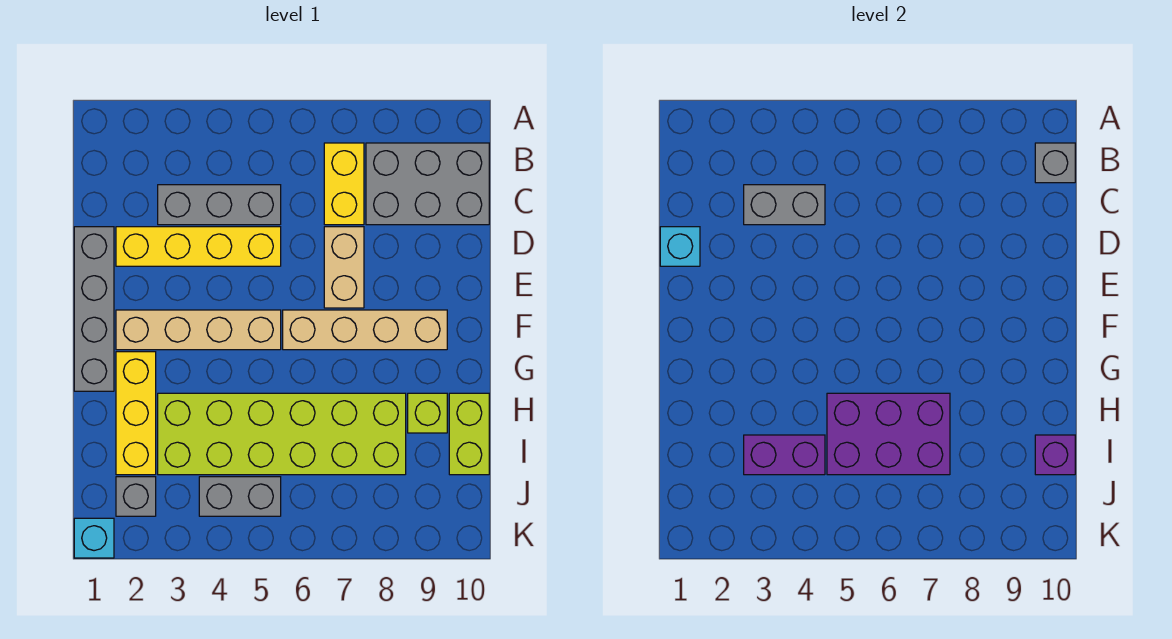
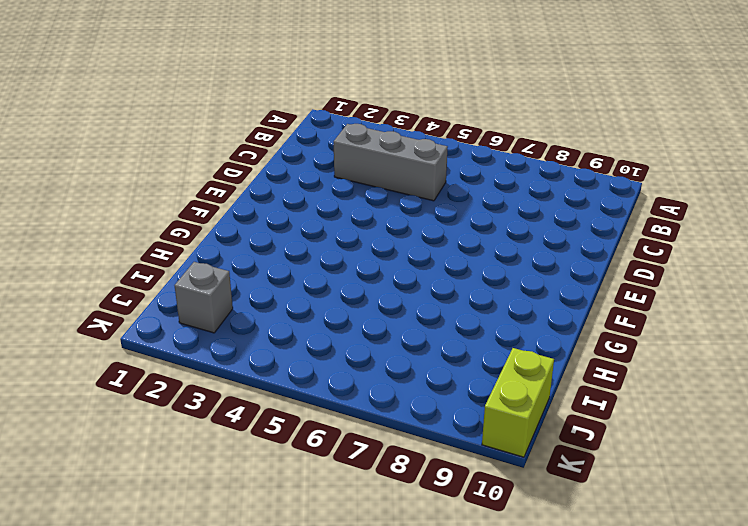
lime brick J10:K10 level 1 -> lime brick H10:I10 level 1
none -> yellow brick B7:C7 level 1
none -> grey brick B8:C10 level 1
none -> grey brick D1:G1 level 1

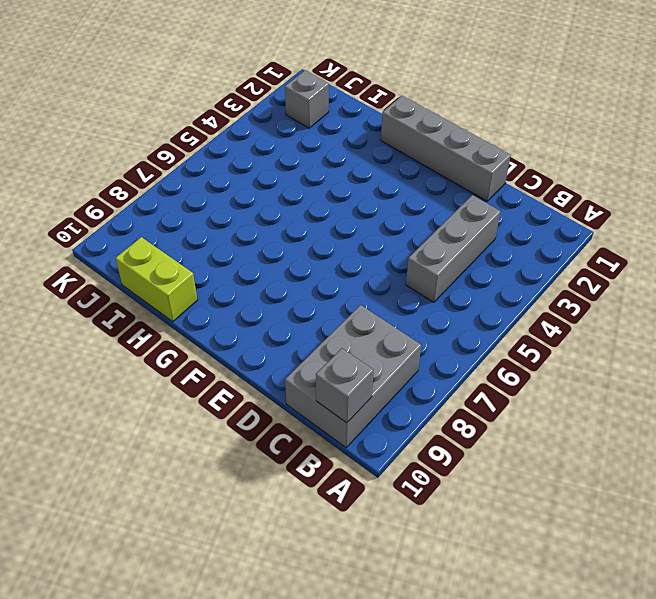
none -> yellow brick B7:C7 level 1
none -> yellow brick D2:D5 level 1
none -> tan brick D7:E7 level 1

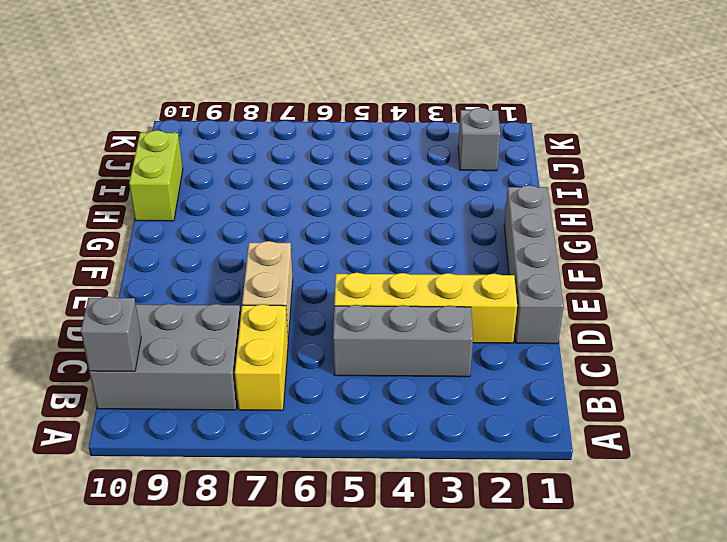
none -> tan brick F2:F5 level 1
none -> tan brick F6:F9 level 1
none -> yellow brick G2:I2 level 1

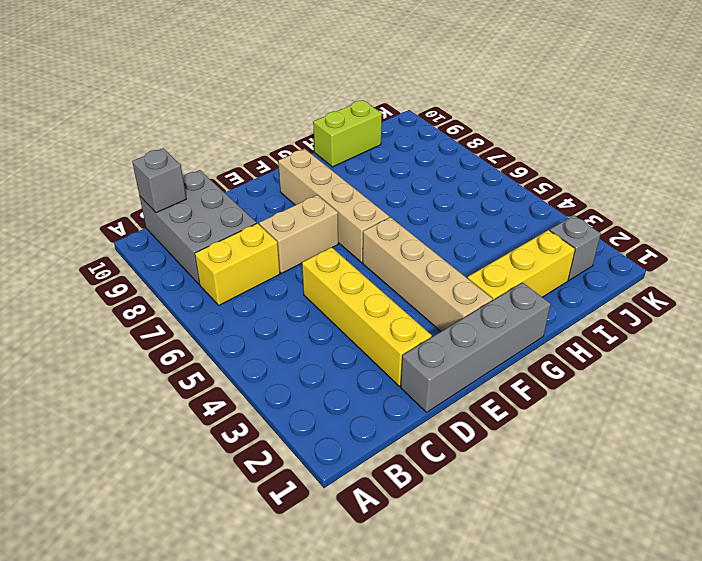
none -> grey brick C3:C5 level 1
none -> lime brick H3:I8 level 1
none -> lime brick H9 level 1

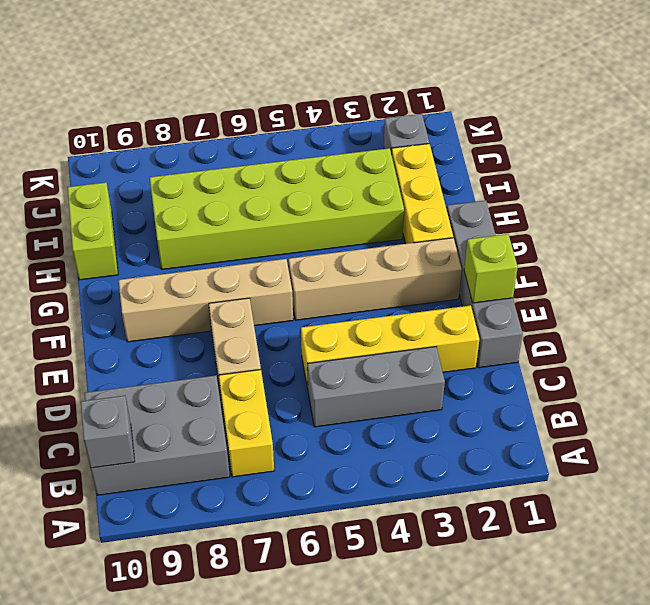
lime brick E1 level 2 -> lime brick H9 level 1
none -> grey brick J4:J5 level 1
none -> cyan brick K1 level 1
none -> grey brick C3:C4 level 2

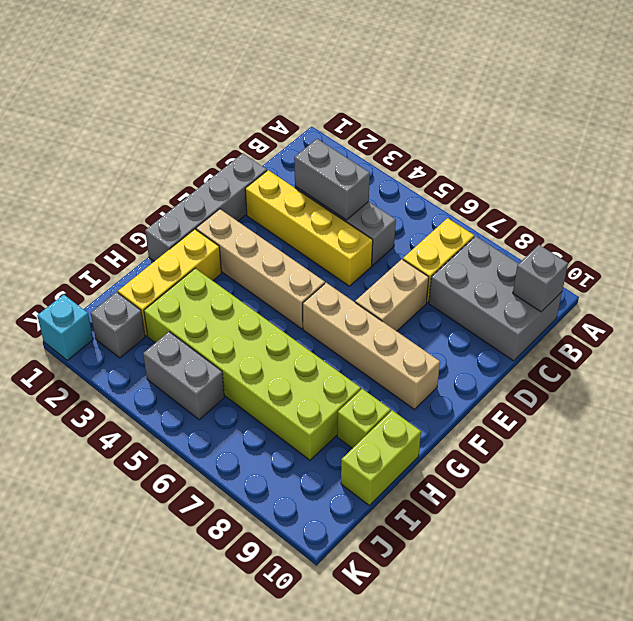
none -> cyan brick D1 level 2
none -> purple brick H5:I7 level 2
none -> purple brick I3:I4 level 2

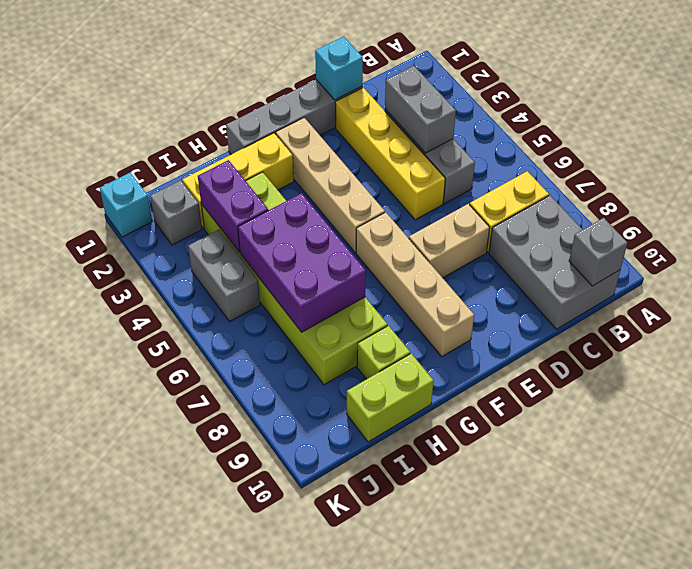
none -> purple brick I10 level 2

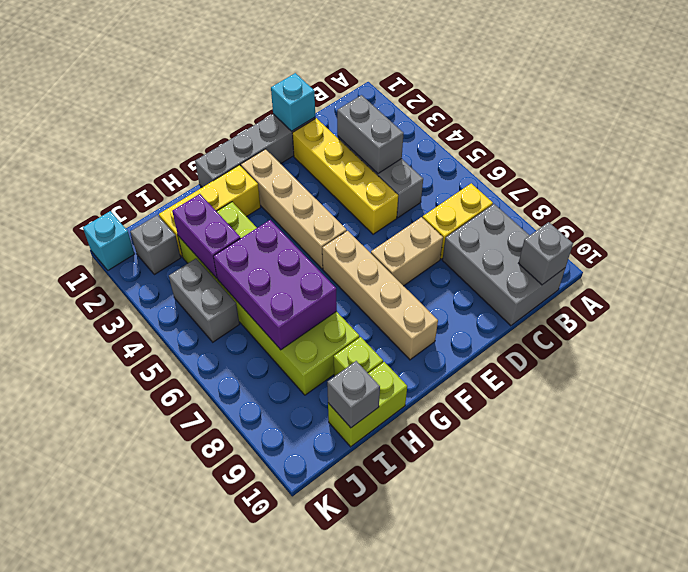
grey brick I10 level 2 -> purple brick I10 level 2

